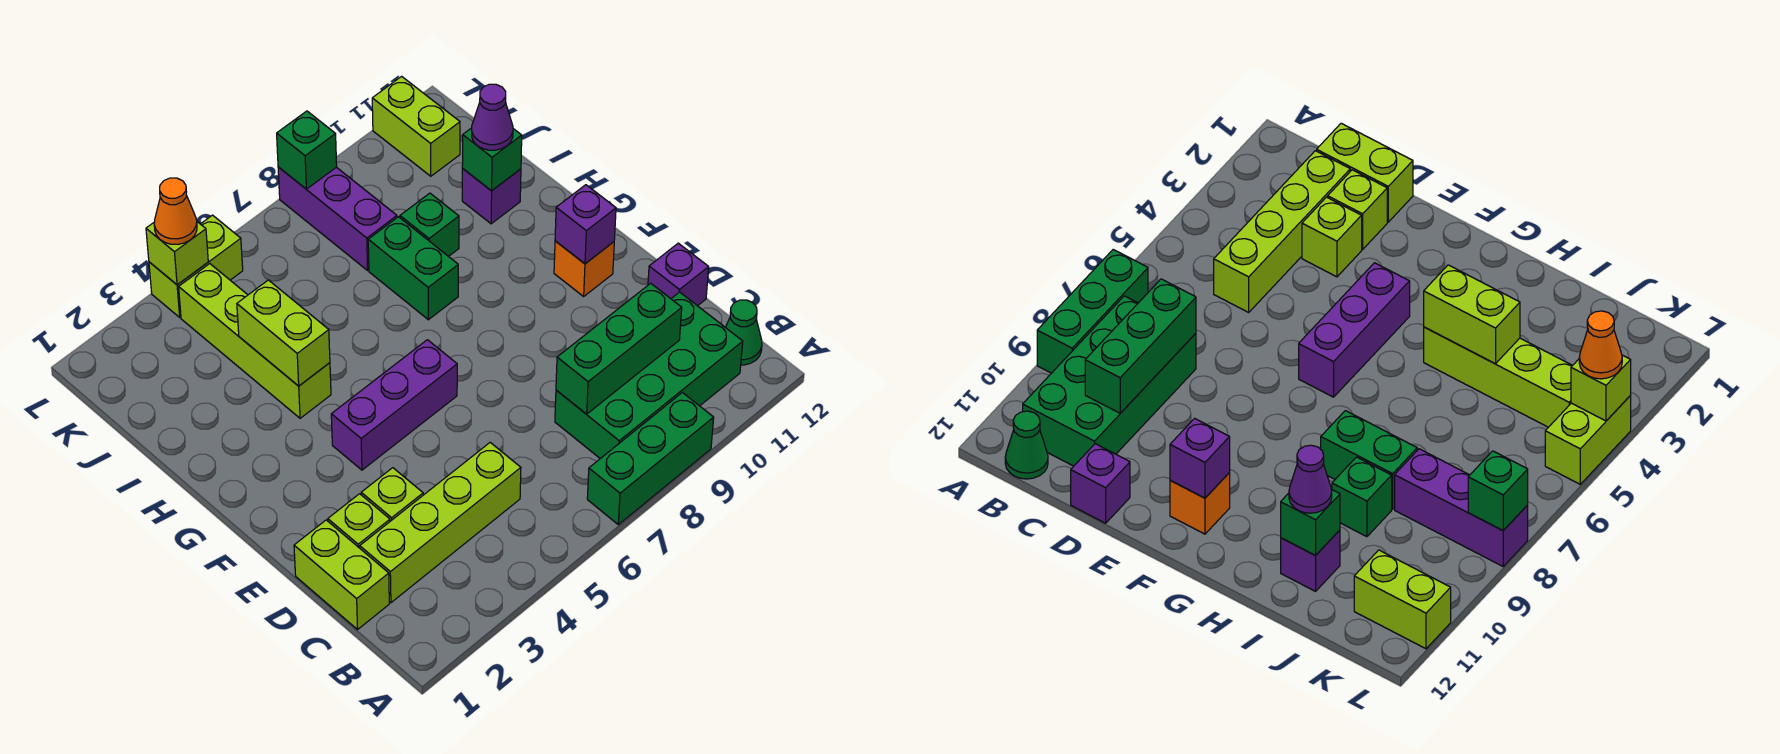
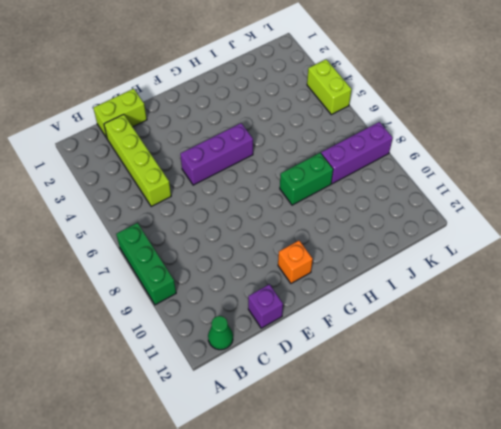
purple brick E5:G5 level 1 -> purple brick F4:F6 level 1
none -> green brick B8:C11 level 1
none -> lime brick D2 level 1
none -> lime brick D3 level 1

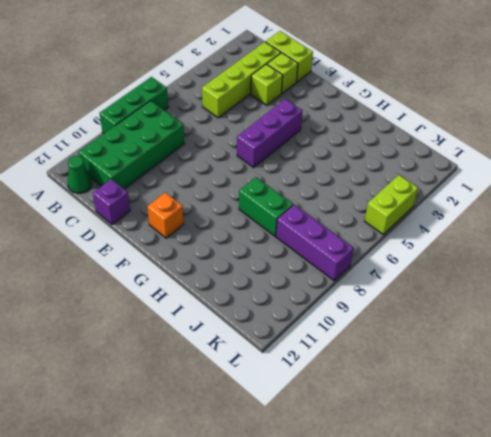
none -> lime brick H4:K4 level 1
none -> green brick I9 level 1
none -> purple brick I11 level 1

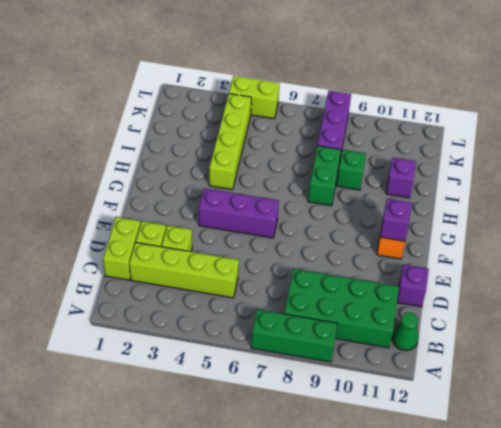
none -> lime brick K11:L11 level 1
none -> green brick C8:C10 level 2
none -> lime brick H4:I4 level 2

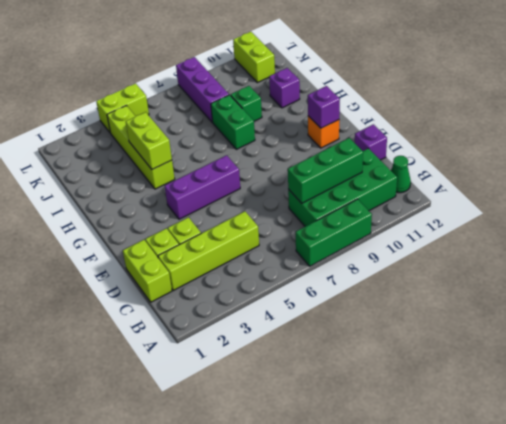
none -> green brick I11 level 2
none -> lime brick L4 level 2
none -> green brick L8 level 2

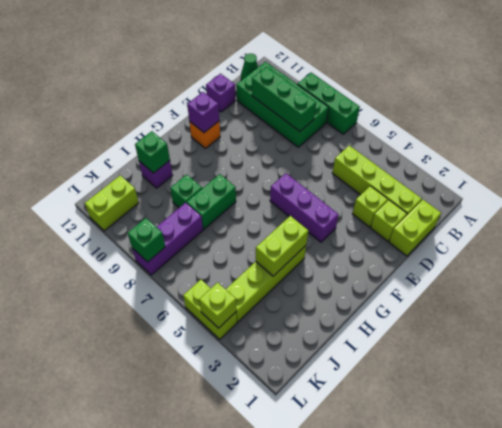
none -> purple cone I11 level 3
none -> orange cone L4 level 3

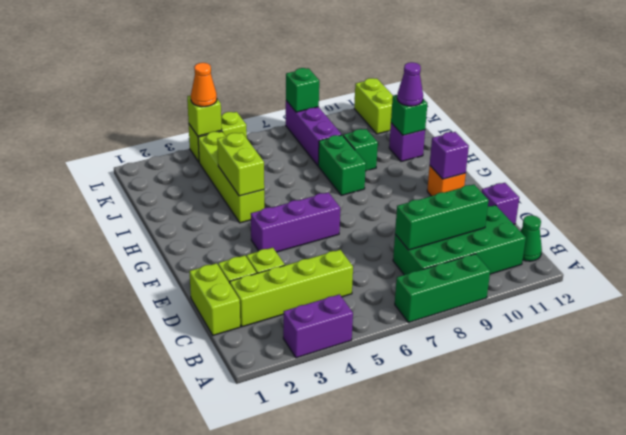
purple brick A3:A4 level 1 -> none

